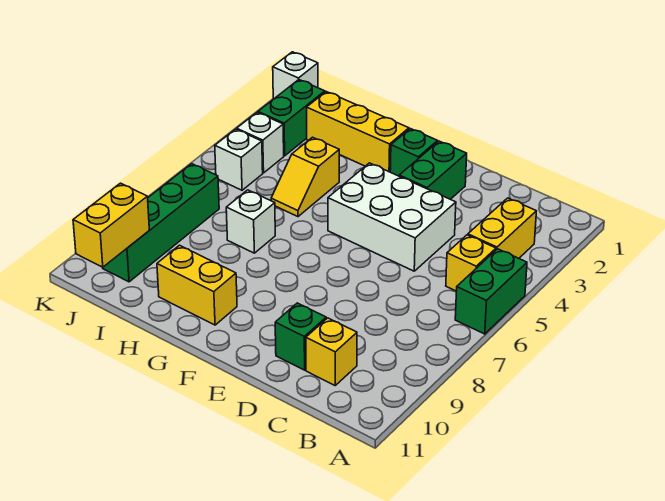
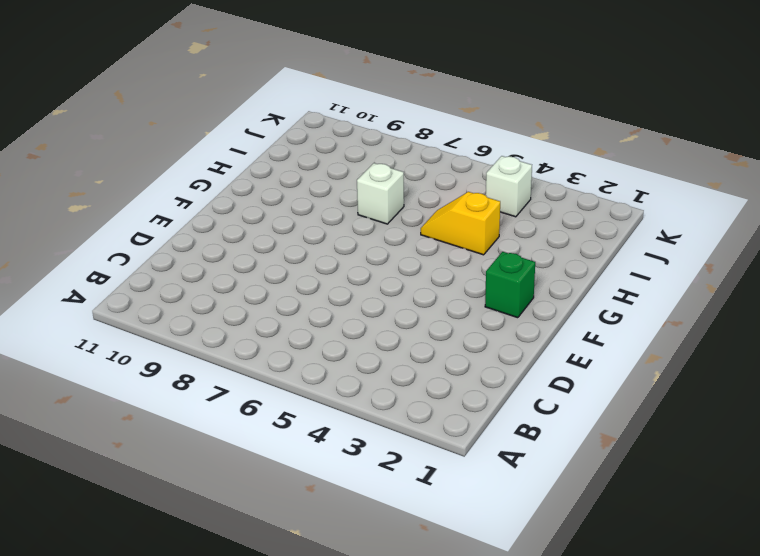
none -> green brick A5:A6 level 1
none -> yellow brick B3:B4 level 1
none -> yellow brick B5 level 1

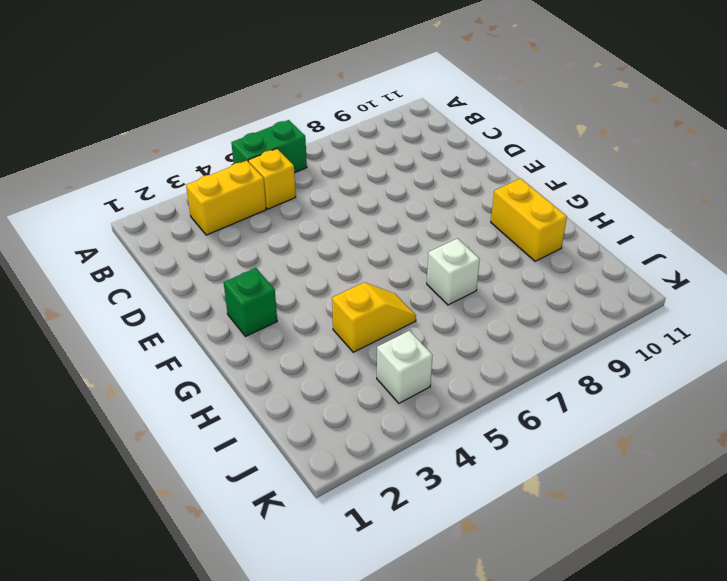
none -> yellow brick C10 level 1
none -> white brick D4:F5 level 1
none -> green brick D10 level 1

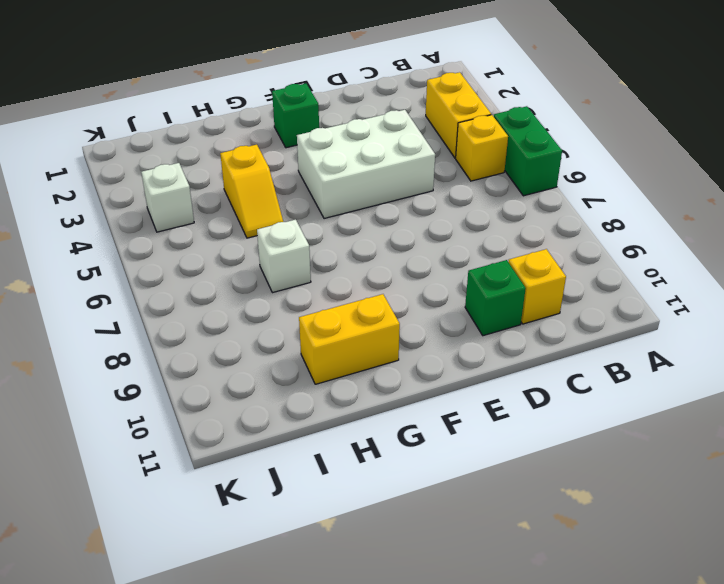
none -> green brick E2:E3 level 1
none -> yellow brick G2:I2 level 1
none -> green brick J2:J3 level 1

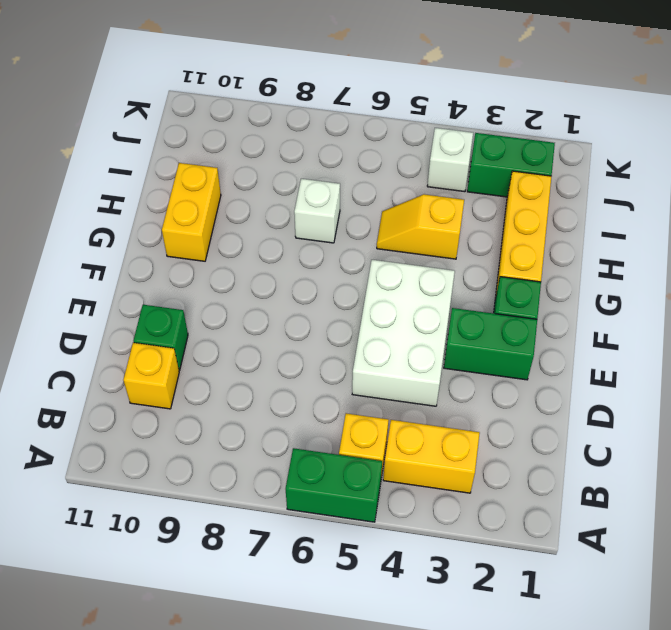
none -> white brick J5 level 1
none -> green brick J7:J10 level 1
none -> white brick K1 level 1

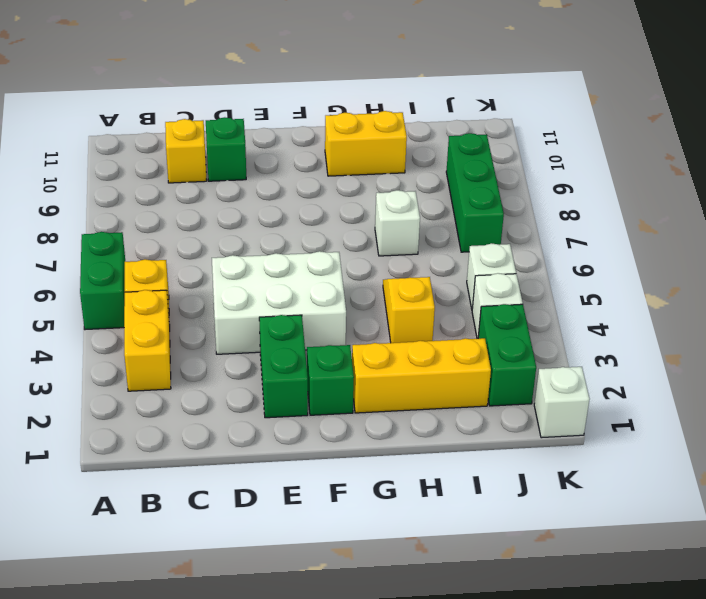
green brick J7:J9 level 1 -> green brick J7:J10 level 1
none -> yellow brick J10:J11 level 2

